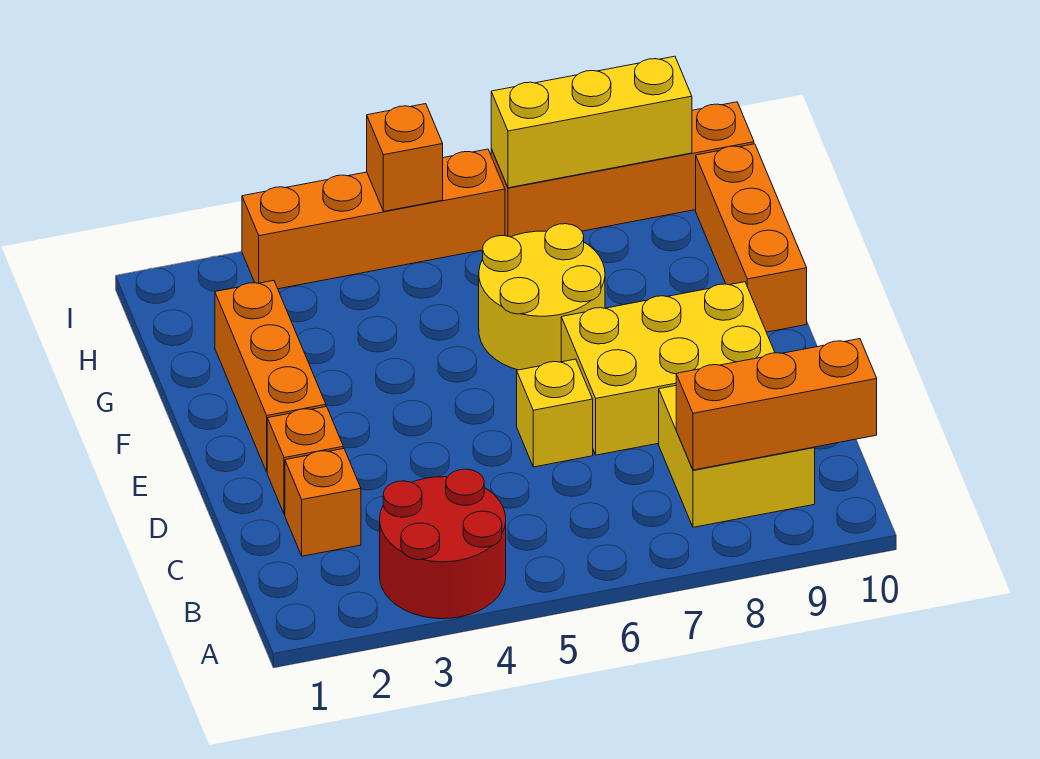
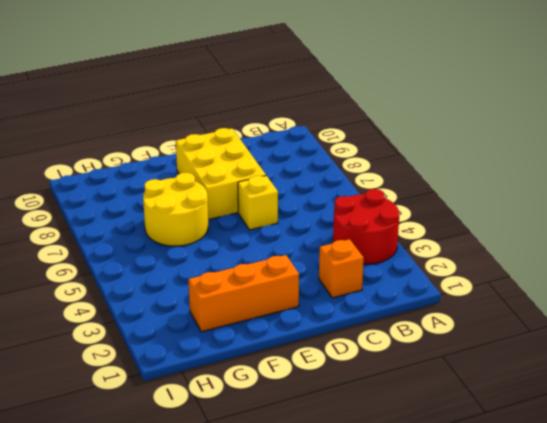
none -> yellow brick B8:C9 level 1
none -> orange brick D2 level 1
none -> orange brick F10:H10 level 1

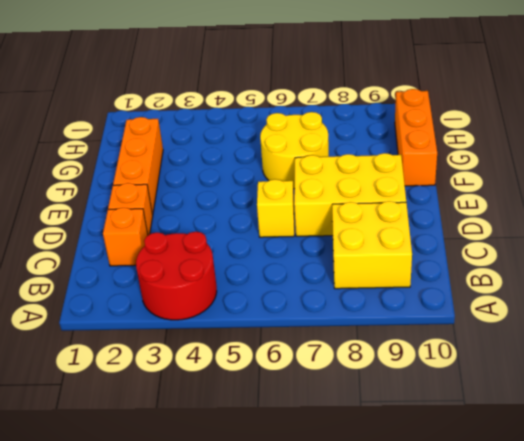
none -> orange brick I3:I6 level 1
none -> orange brick I7:I10 level 1
none -> orange brick B8:B10 level 2

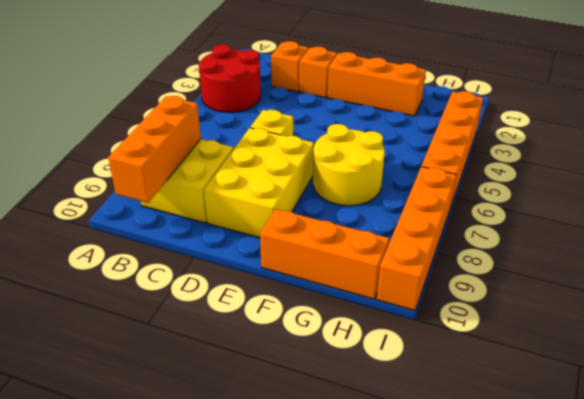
none -> orange brick I5 level 2
none -> yellow brick I7:I9 level 2

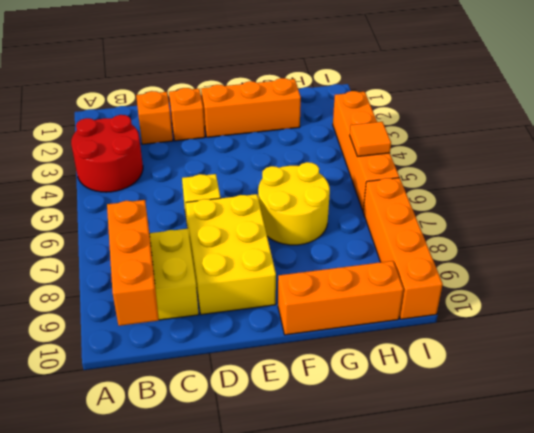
orange tile I5 level 2 -> orange brick I5 level 2
none -> yellow brick I7:I9 level 2

